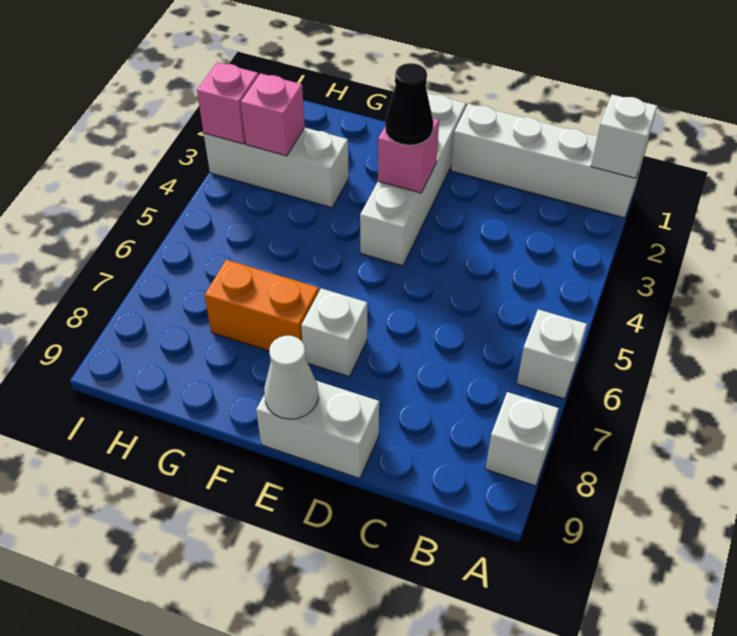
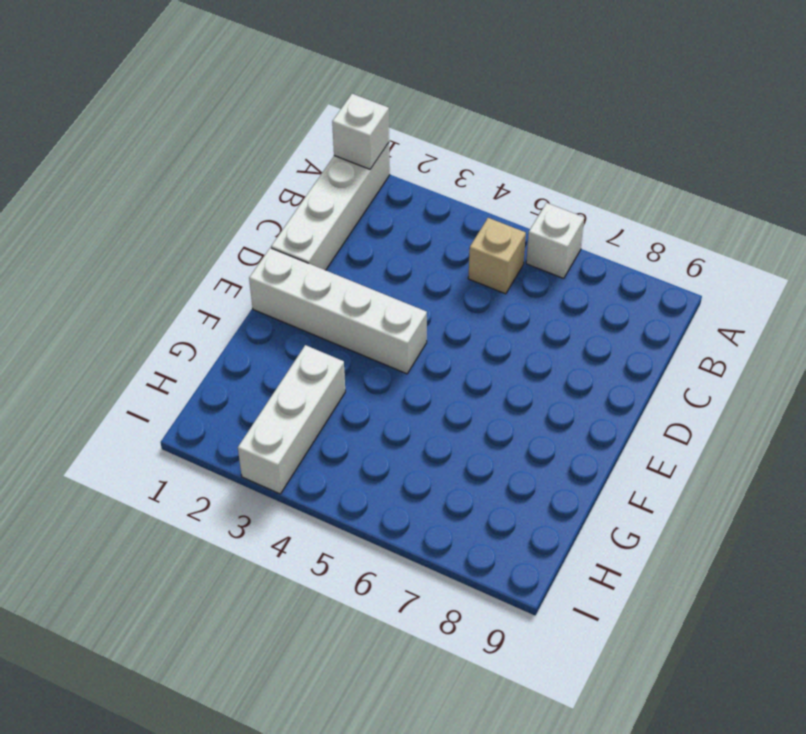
tan brick B5 level 1 -> none
none -> white brick A8 level 1
none -> white brick D9:E9 level 1
none -> white brick E7 level 1

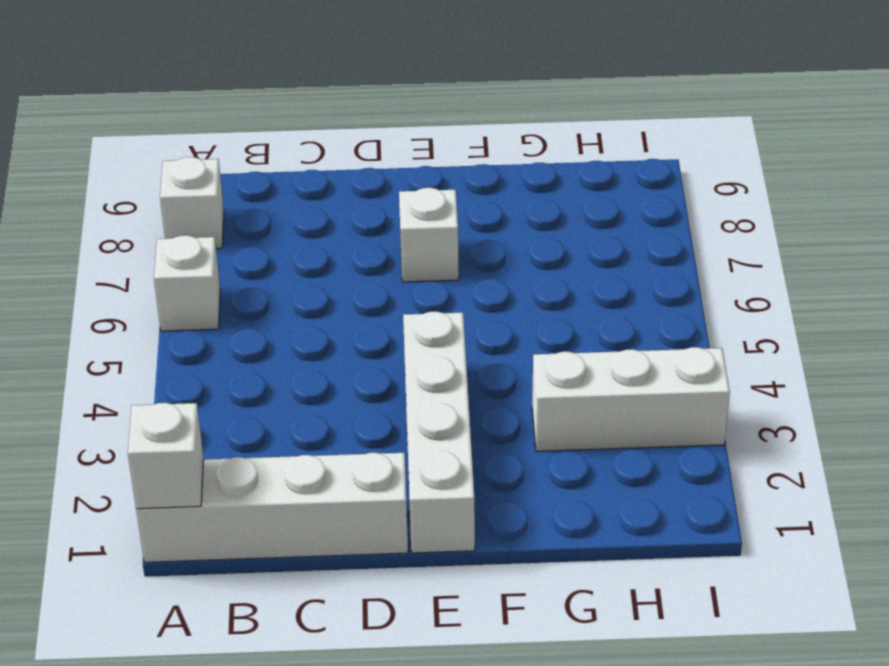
none -> white brick D9:E9 level 1
none -> orange brick F7:G7 level 1
none -> pink brick E3 level 2

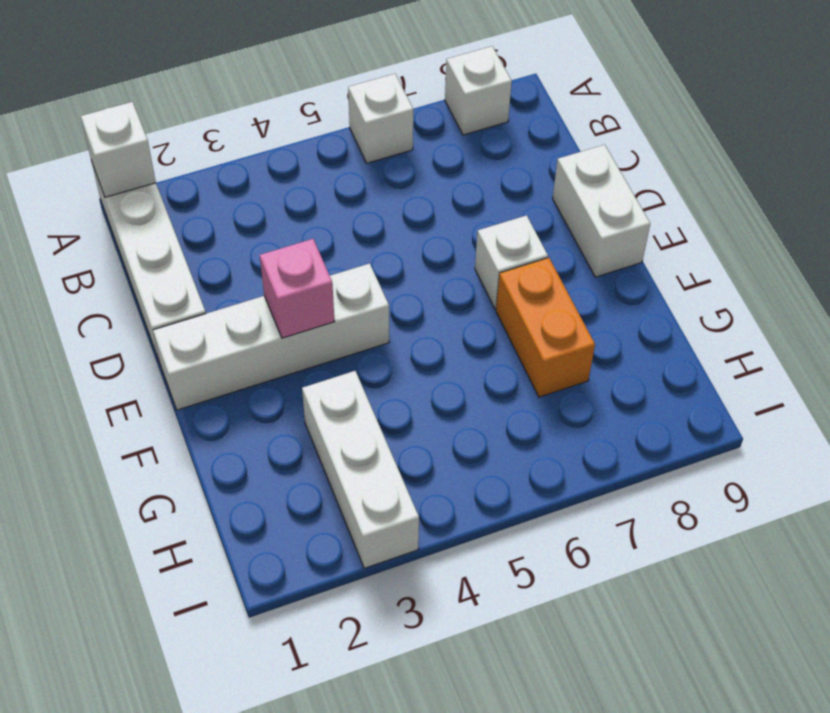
none -> white cone E9 level 2
none -> pink brick H3 level 2
none -> pink brick I3 level 2

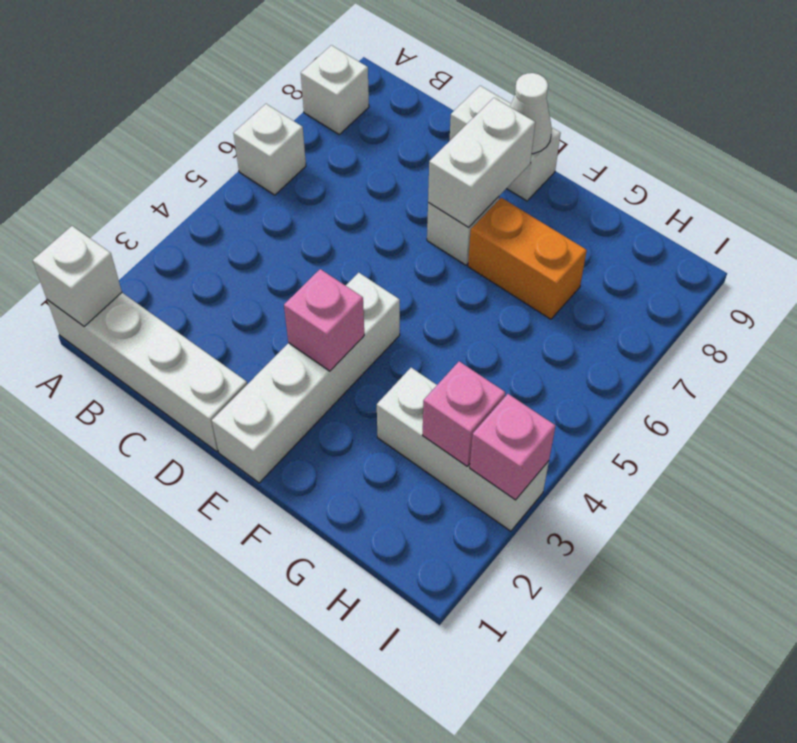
white brick E7:E8 level 2 -> none
none -> black cone E3 level 3

